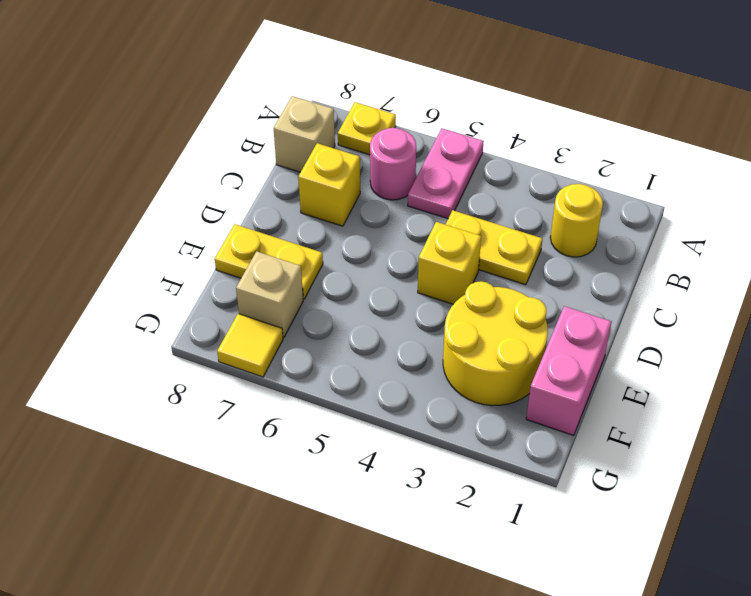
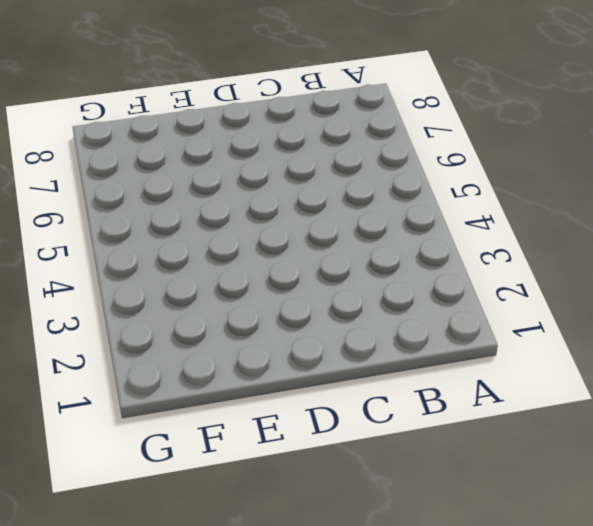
none -> pink plate A5:B5 level 1
none -> yellow plate A7 level 1
none -> yellow round brick B2 level 1

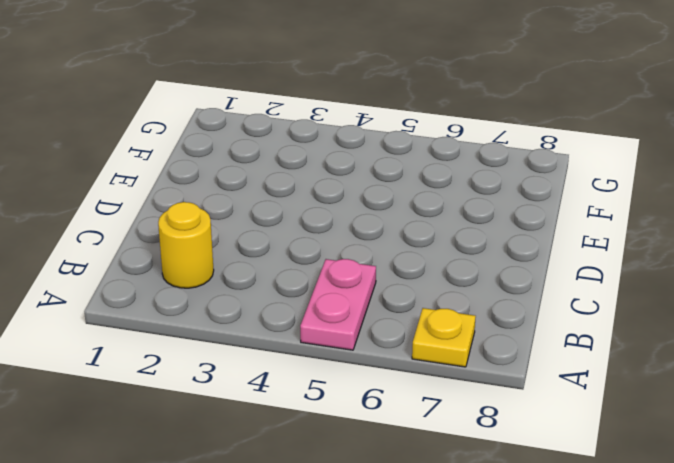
none -> pink round brick B6 level 1
none -> tan brick B8 level 1
none -> yellow plate C3:C4 level 1

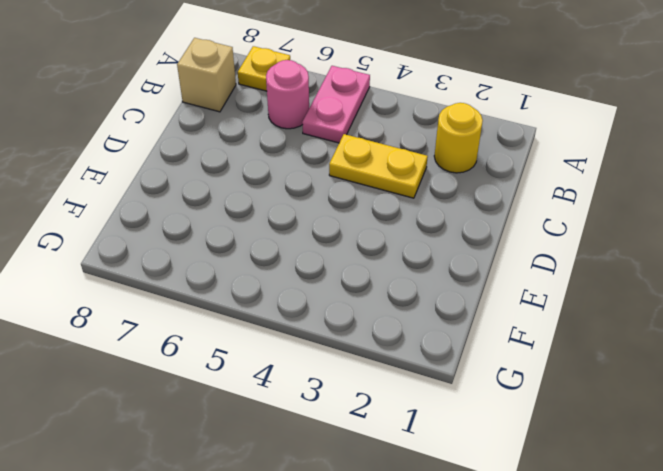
none -> yellow brick C7 level 1
none -> yellow brick D4 level 1
none -> pink brick E1:F1 level 1

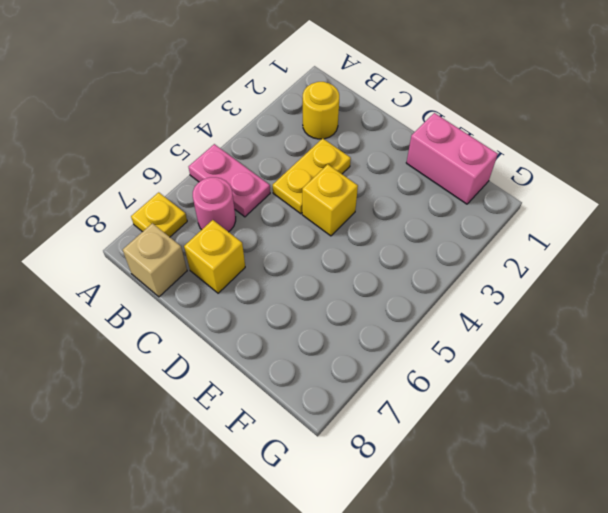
none -> yellow round brick E2:F3 level 1
none -> yellow plate E7:E8 level 1
none -> tan brick F7 level 1

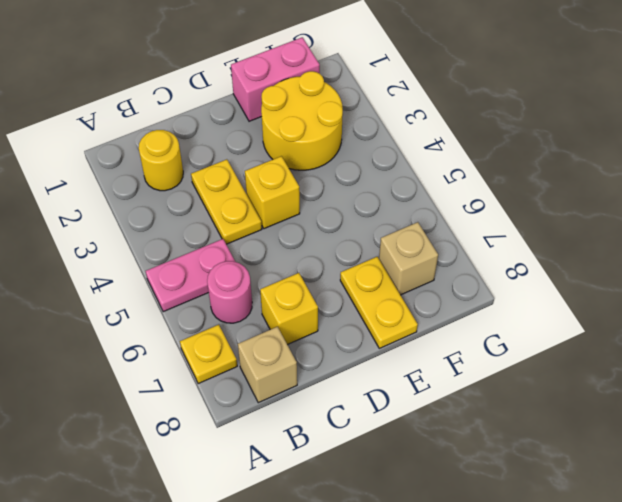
none -> yellow tile G7 level 1

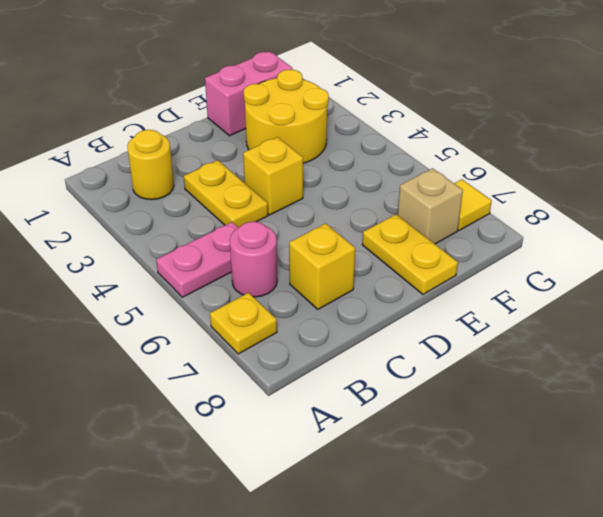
none -> tan brick B8 level 1

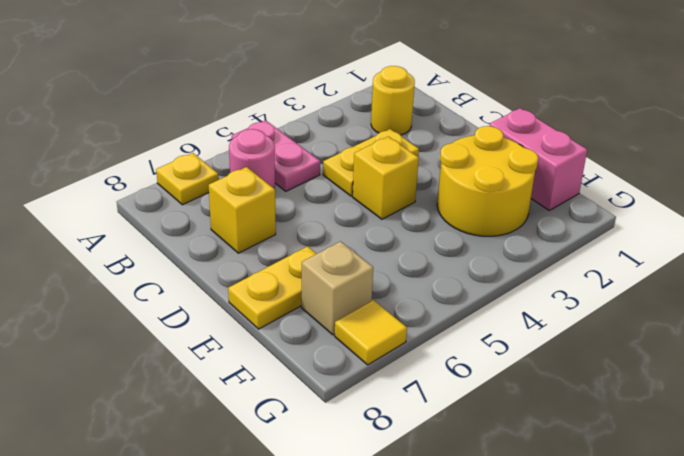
none -> tan brick B8 level 1

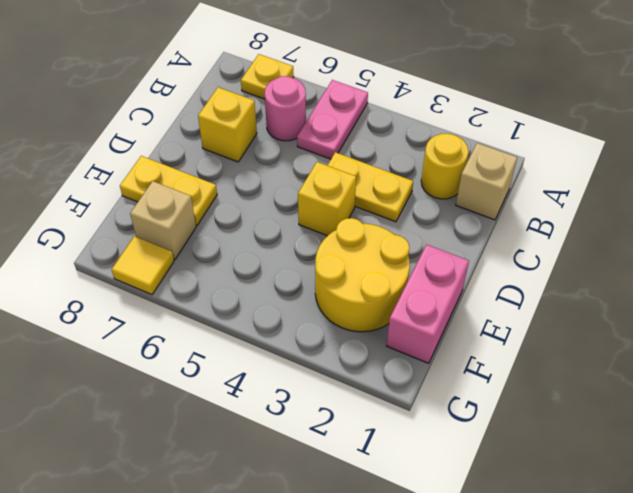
tan brick B1 level 1 -> tan brick B8 level 1

